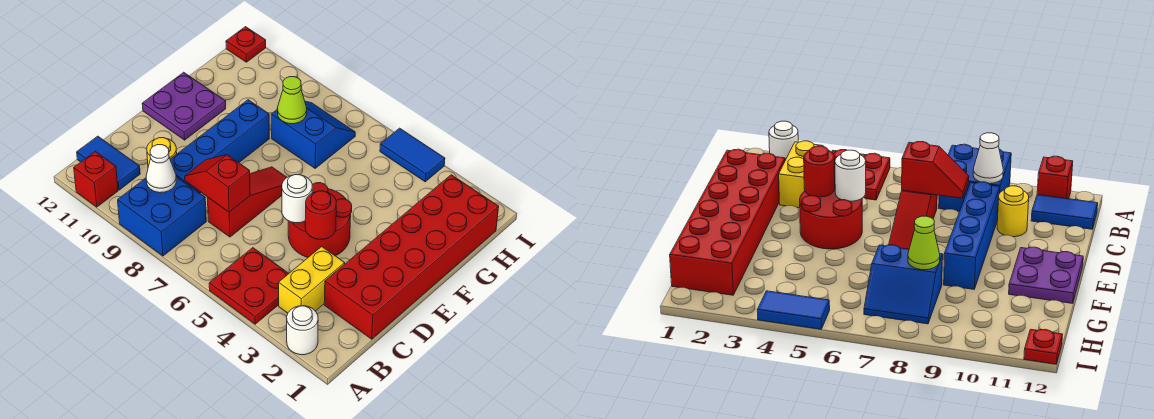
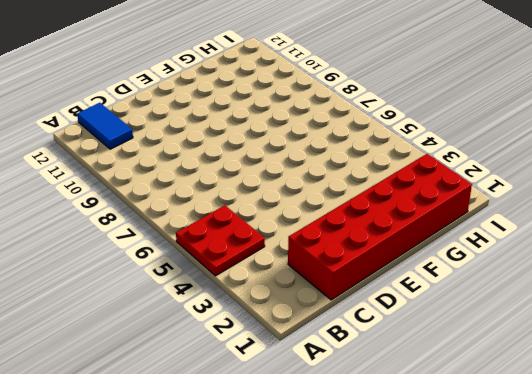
none -> white round brick A2 level 1
none -> blue brick A8:B9 level 1
none -> red brick A11 level 1

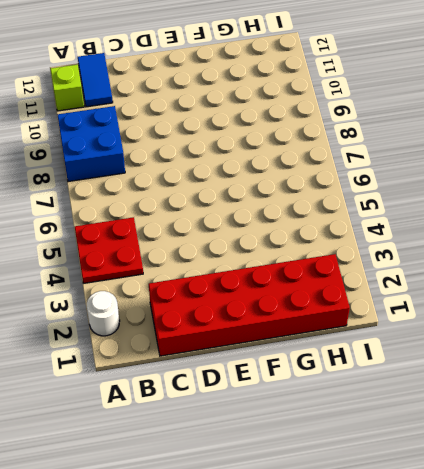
lime brick A11 level 1 -> red brick A11 level 1
none -> yellow brick B3:C3 level 1
none -> red slope C7:E7 level 1 top C
none -> blue brick C9:F9 level 1

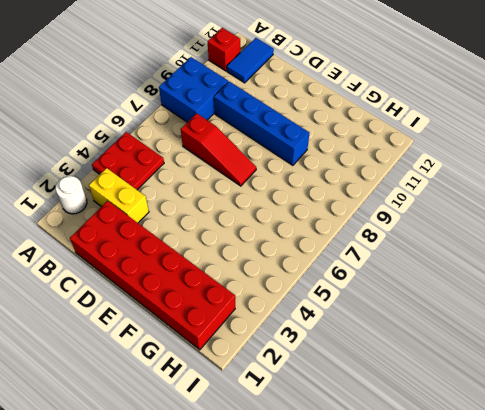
none -> yellow round brick C10 level 1
none -> red round brick D4:E5 level 1
none -> purple plate E11:F12 level 1

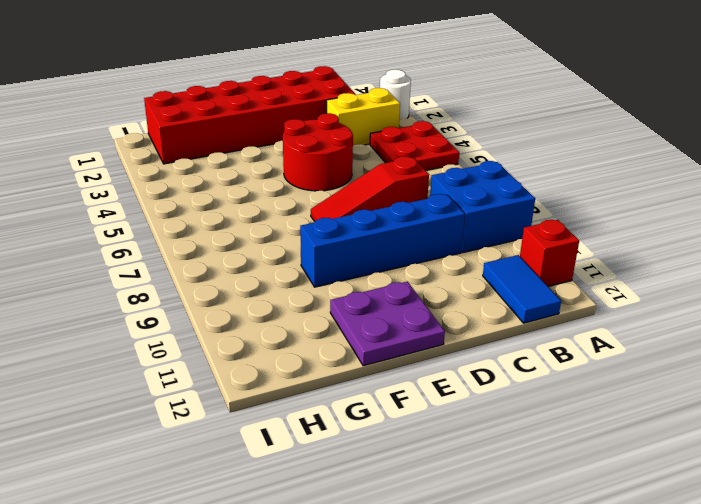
none -> yellow round brick C10 level 1
none -> blue slope G7:H8 level 1 top G
none -> blue tile I4:I5 level 1

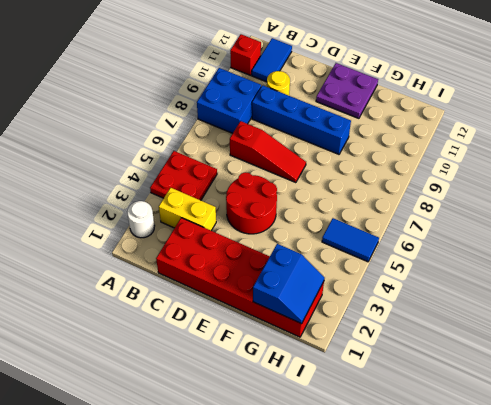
blue slope G1:H2 level 2 top G -> blue slope G7:H8 level 1 top G
blue tile H5:I5 level 1 -> blue tile I4:I5 level 1
none -> red plate I12 level 1
none -> white cone B9 level 2
none -> red slope C7:C8 level 2 top 7

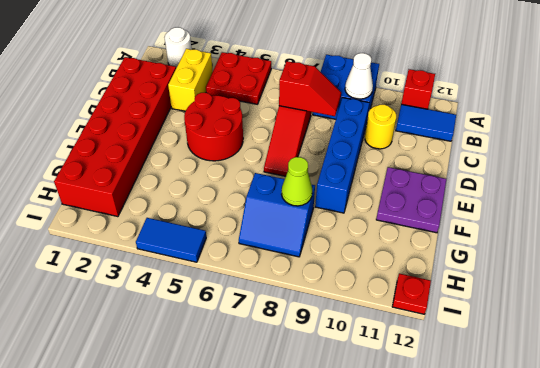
none -> red round brick D4 level 2
none -> white round brick D5 level 2

